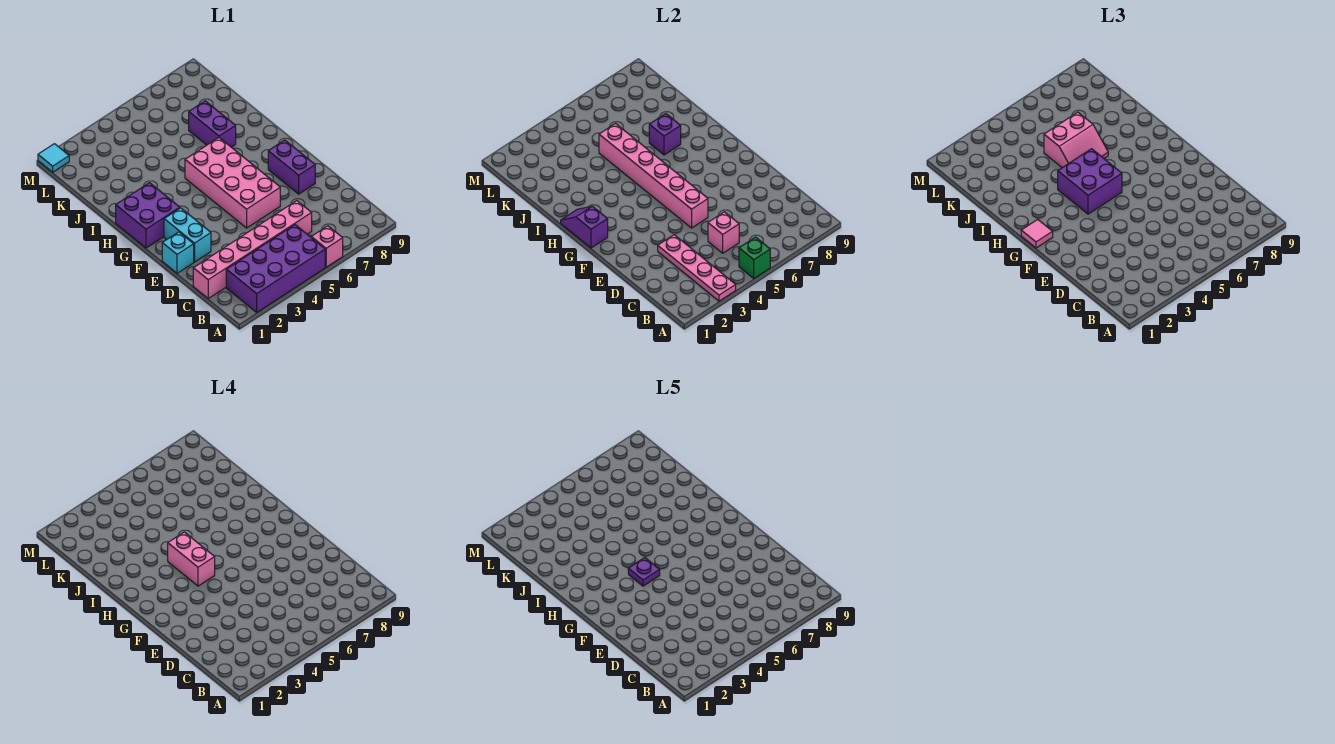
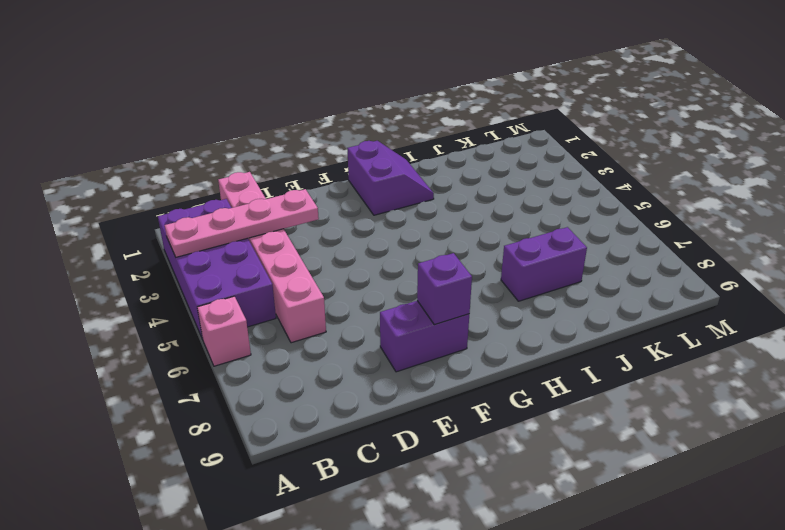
purple brick F8 level 2 -> purple brick I7 level 2
purple slope G1:H2 level 1 top G -> purple brick G1:H2 level 1
none -> cyan brick E1 level 1
none -> cyan brick E2:F2 level 1
none -> pink brick E5:H6 level 1

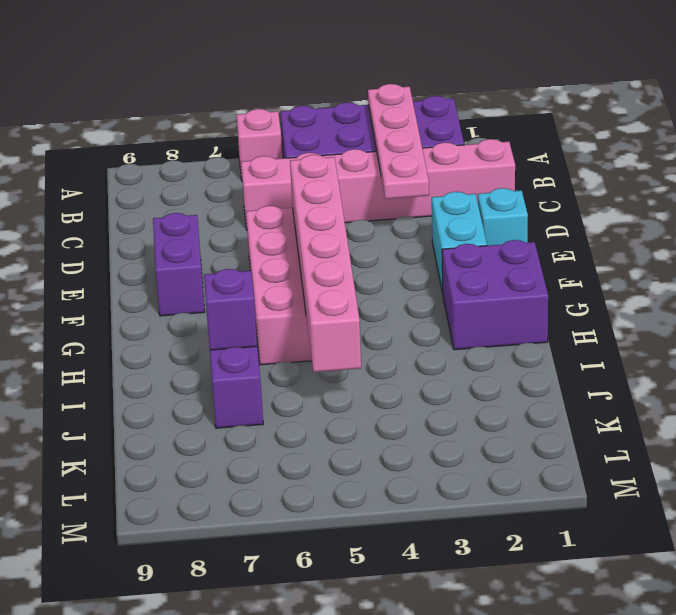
none -> cyan tile M1 level 1
none -> green brick A5 level 2
none -> pink brick C5 level 2

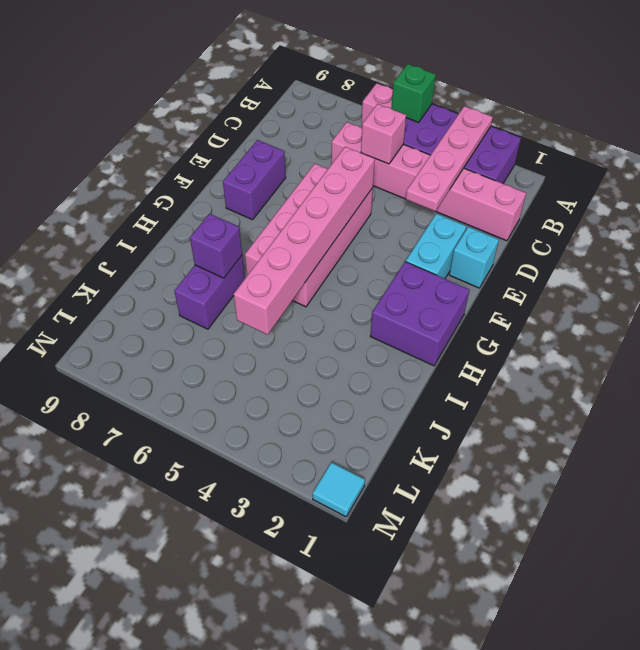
none -> purple slope G1:H1 level 2 top G
none -> pink tile G1 level 3
none -> purple brick G4:H5 level 3

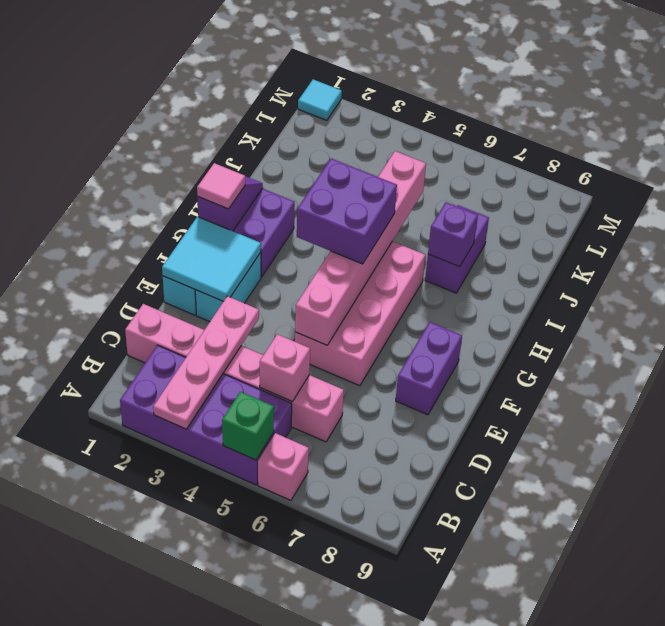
cyan tile E1:F2 level 2 -> none
none -> pink slope I5:J6 level 3 top J
none -> pink brick G4:H4 level 4
none -> purple plate G4 level 5

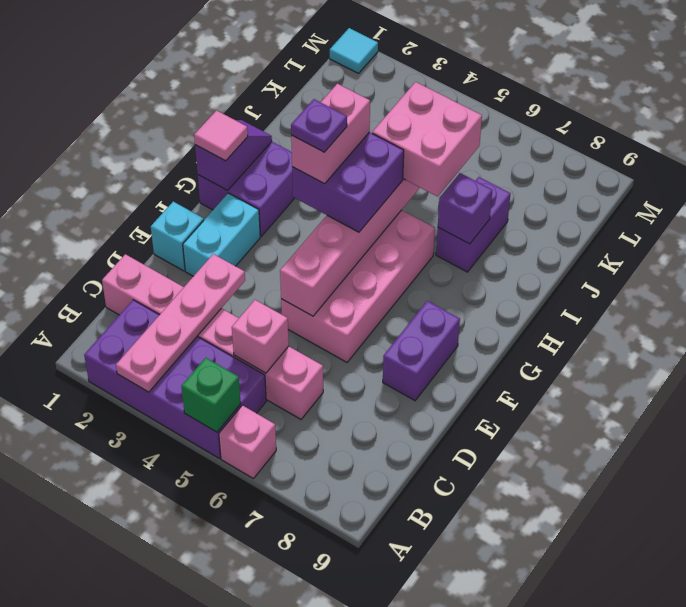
pink brick I5:J6 level 3 -> pink slope I5:J6 level 3 top J

